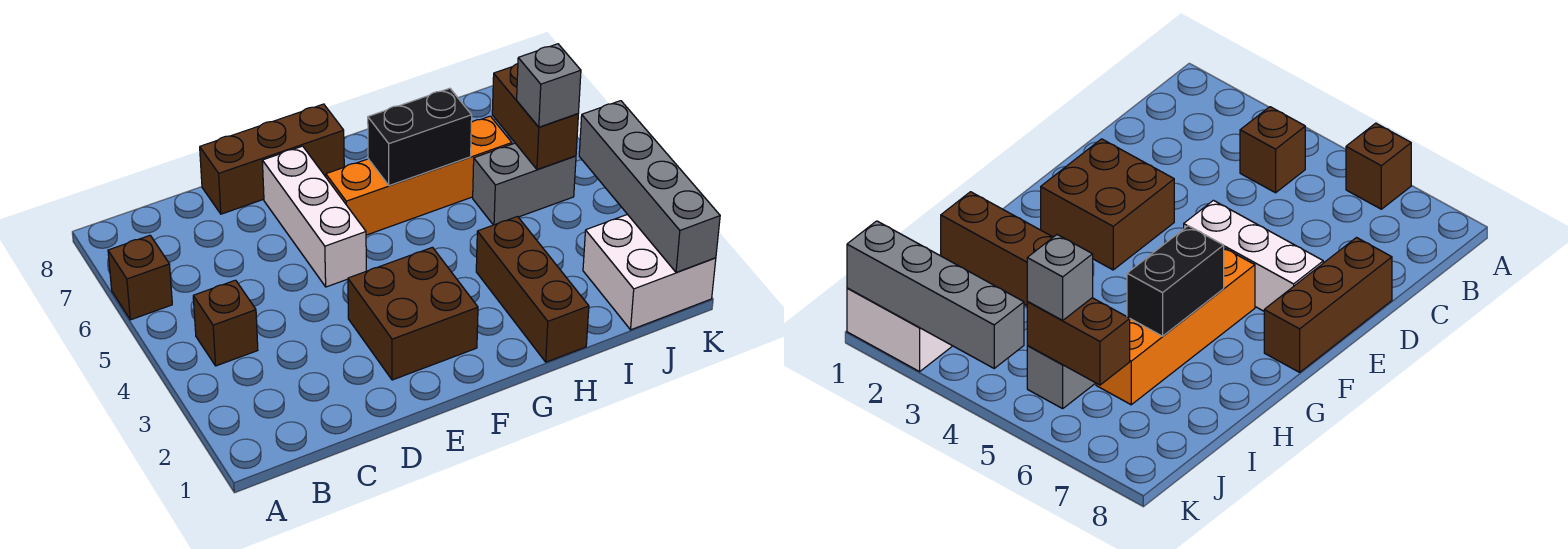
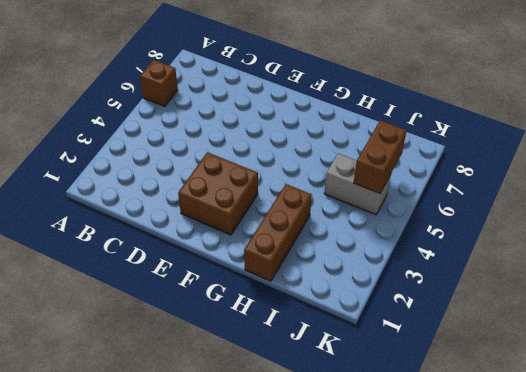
none -> brown brick B4 level 1
none -> brown brick D8:F8 level 1
none -> white brick E5:E7 level 1

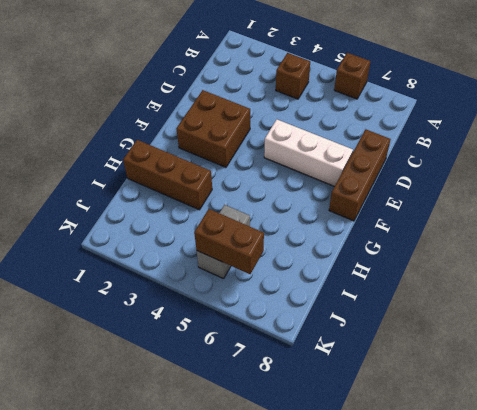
none -> orange brick F6:I6 level 1
none -> white brick J1:K2 level 1
none -> black brick G6:H6 level 2

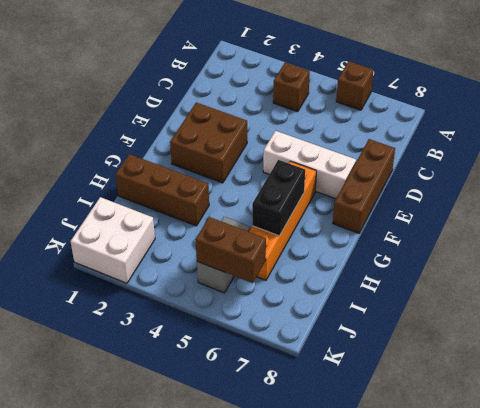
none -> grey brick K1:K4 level 2
none -> grey brick J5 level 3

